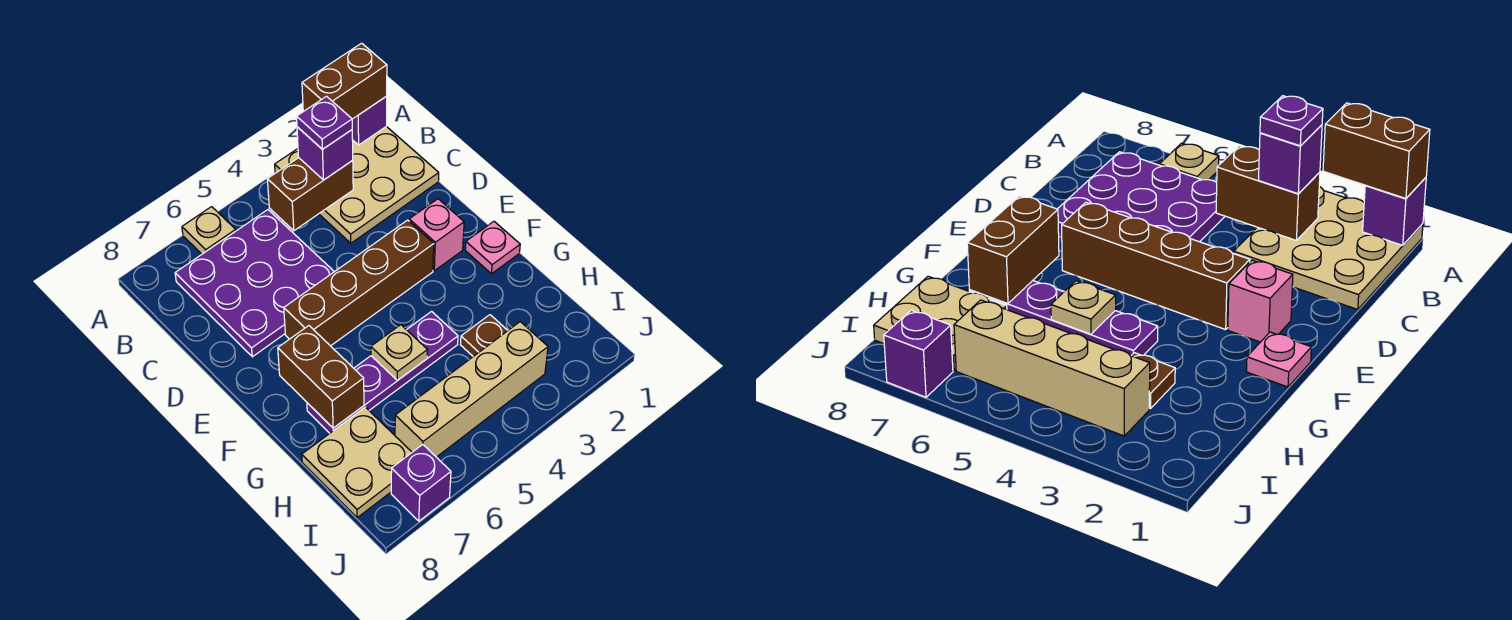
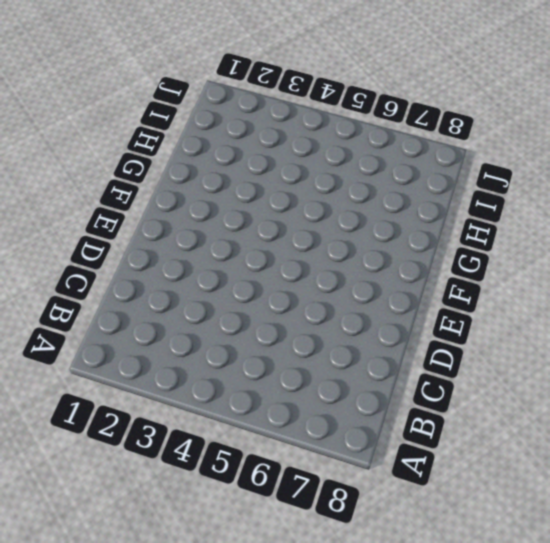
none -> tan plate A1:C3 level 1
none -> tan plate A6 level 1
none -> purple plate B5:D7 level 1

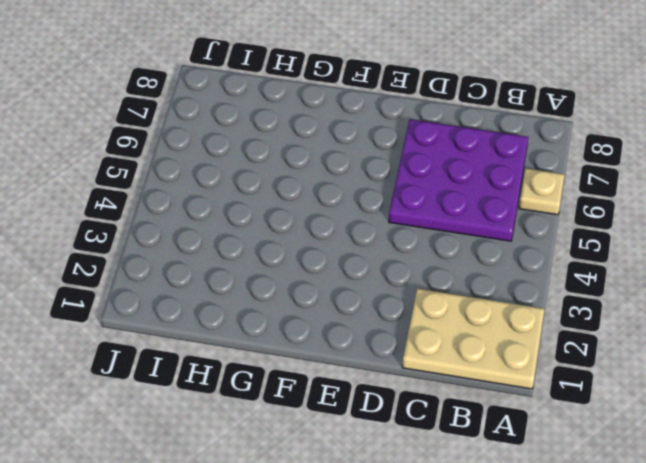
tan plate A1:C2 level 1 -> tan plate A1:C3 level 1
none -> pink brick E2 level 1
none -> brown brick E3:E6 level 1
none -> pink plate F1 level 1

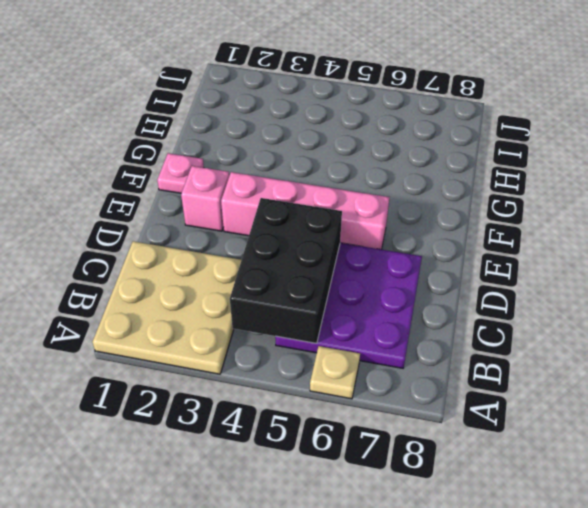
black brick B4:D5 level 2 -> brown brick B3:B4 level 2
pink brick E3:E6 level 1 -> brown brick E3:E6 level 1
none -> purple plate G4:G7 level 1
none -> brown plate H3 level 1
none -> tan plate H7:I8 level 1

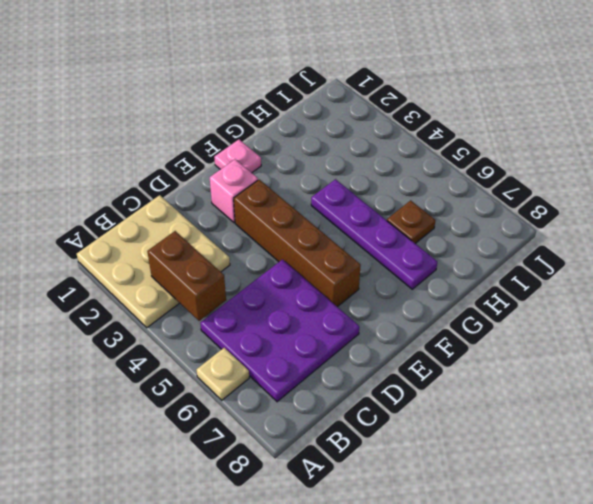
brown plate H6 level 1 -> brown plate H3 level 1
none -> tan plate H7:I8 level 1
none -> tan brick I3:I6 level 1
none -> purple brick J7 level 1

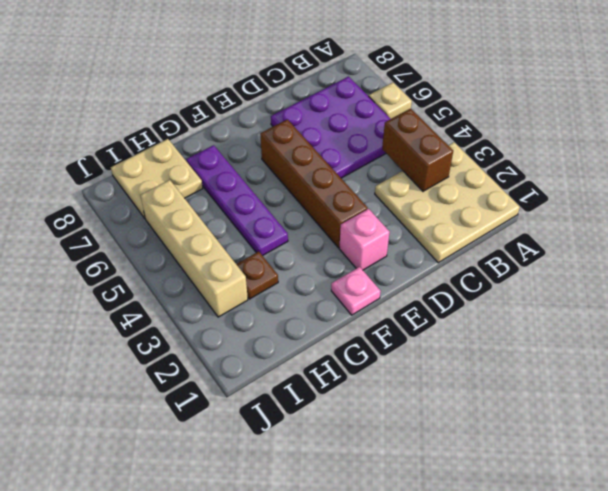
none -> purple brick J7 level 1
none -> purple brick A1 level 2
none -> brown brick F7:G7 level 2

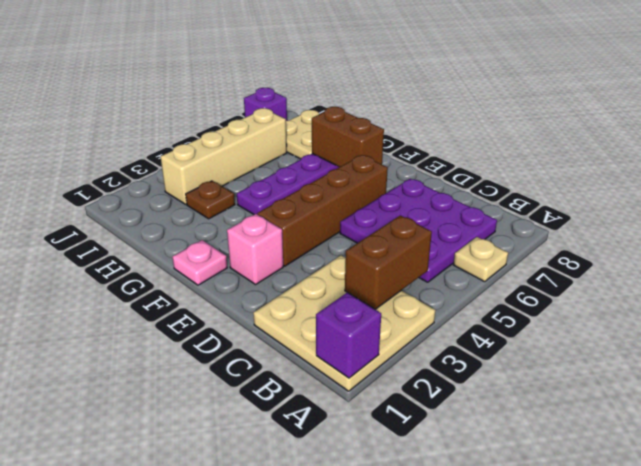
none -> tan plate G5 level 2
none -> brown brick A1:A2 level 3
none -> purple brick B3 level 3

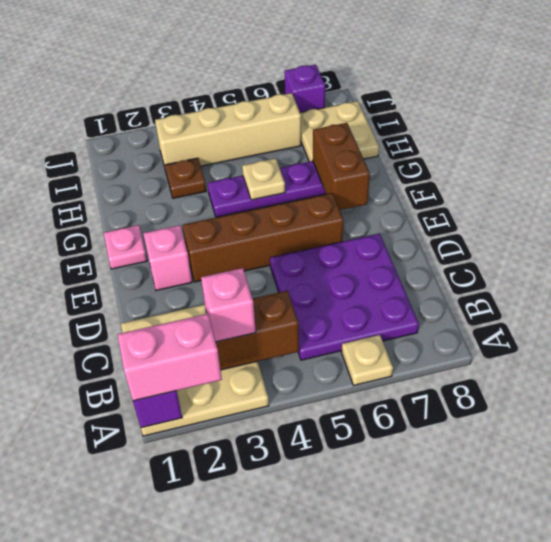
pink brick A1:A2 level 3 -> brown brick A1:A2 level 3
pink brick B3 level 3 -> purple brick B3 level 3
none -> purple plate B3 level 4

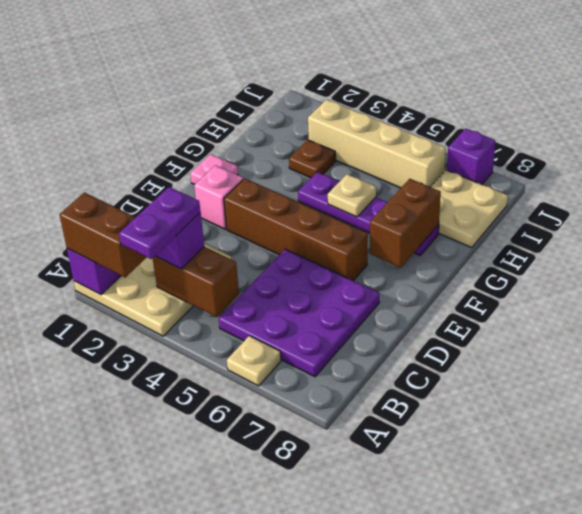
purple plate A3:B3 level 4 -> purple plate B3 level 4

